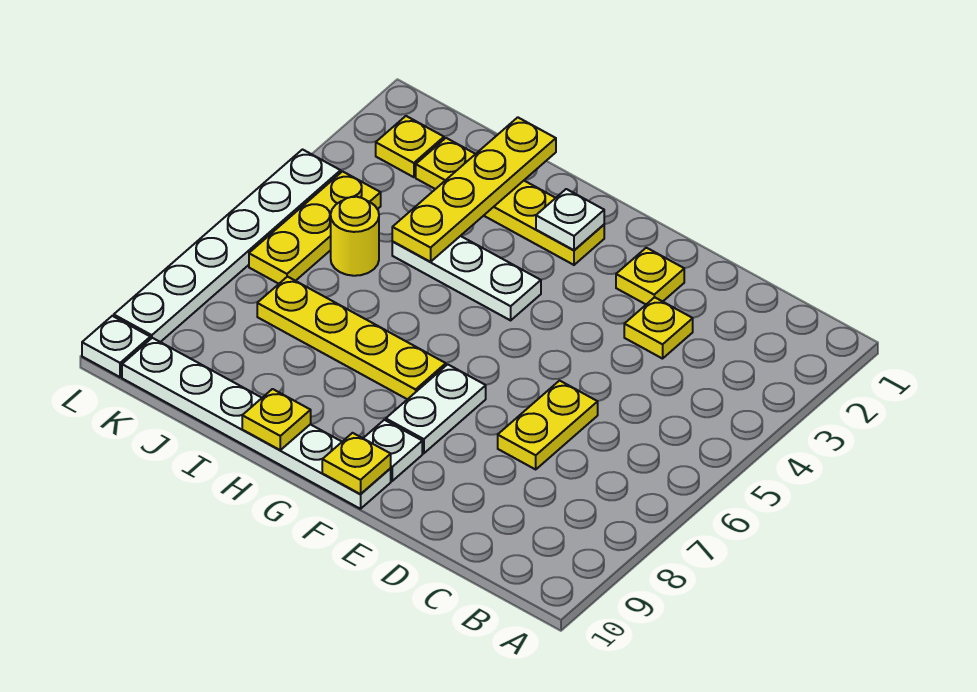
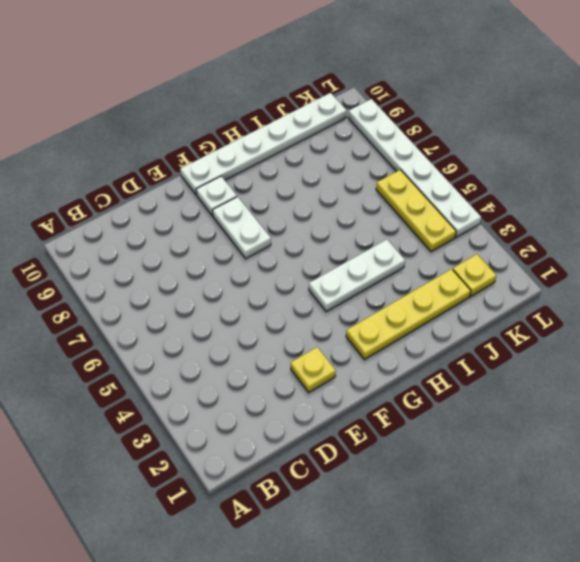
none -> yellow plate D3 level 1
none -> yellow plate D6:D7 level 1
none -> yellow plate G7:J7 level 1

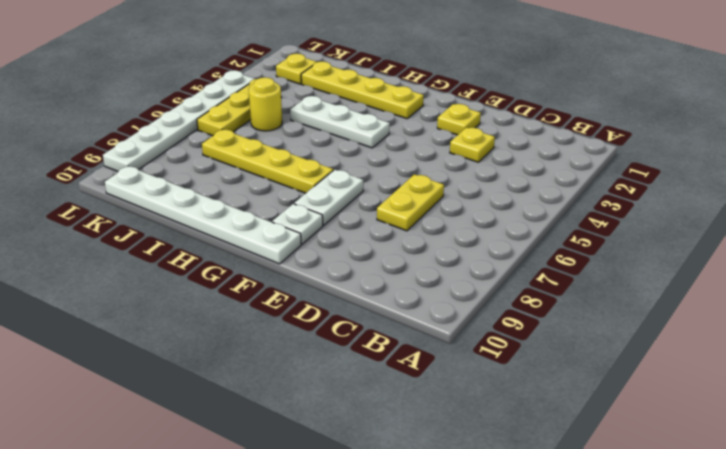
none -> white plate L10 level 1
none -> yellow plate F10 level 2
none -> white plate G2 level 2

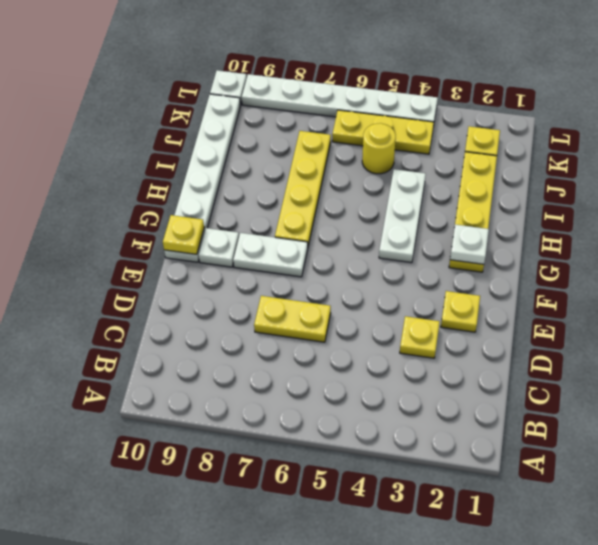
none -> yellow plate H10 level 2
none -> yellow plate I1:I4 level 2

